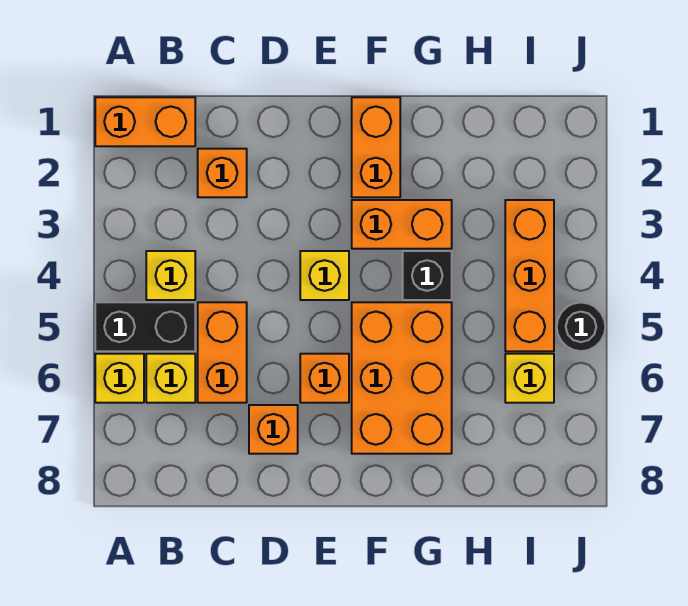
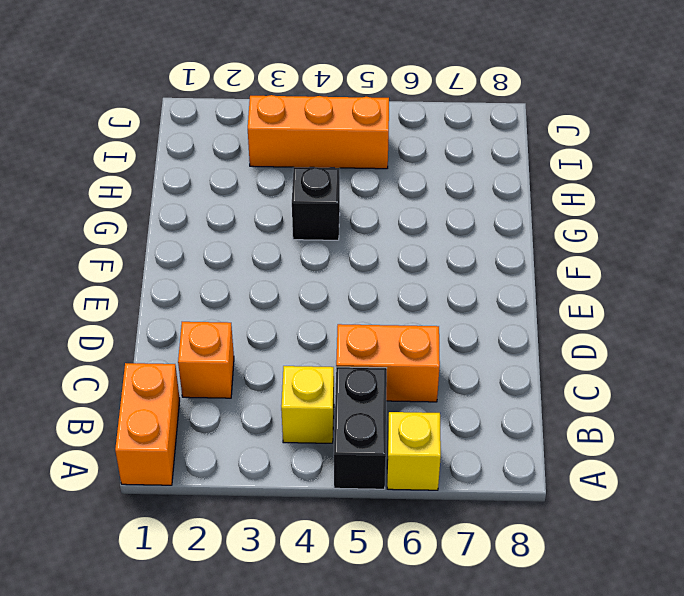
none -> yellow brick B6 level 1
none -> orange brick D7 level 1
none -> yellow brick E4 level 1

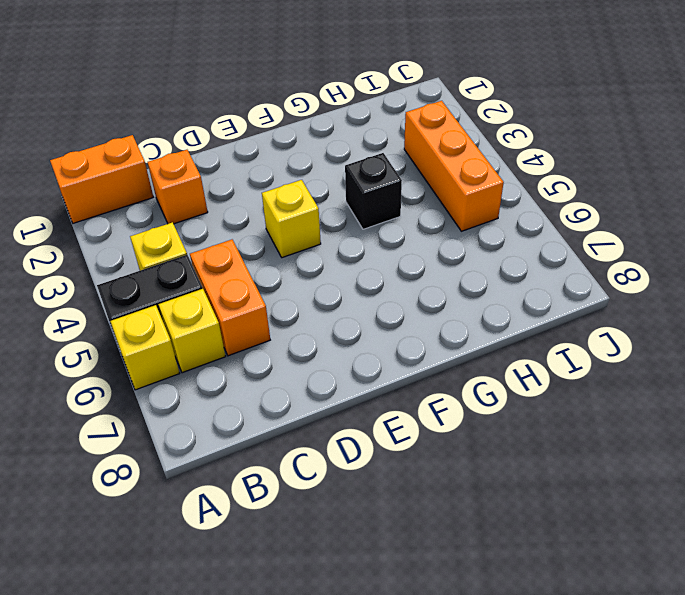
none -> orange brick D7 level 1
none -> orange brick E6 level 1
none -> orange brick F1:F2 level 1

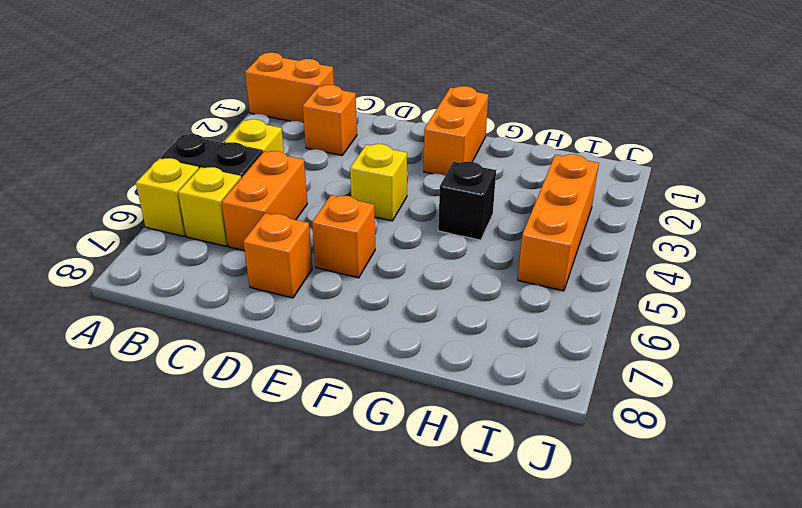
none -> orange brick F3:G3 level 1
none -> orange brick F5:G7 level 1
none -> yellow brick I6 level 1

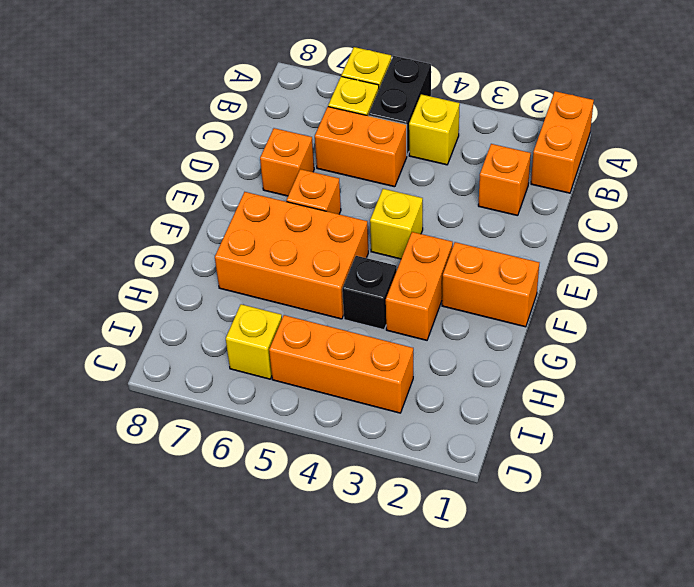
none -> black round brick J5 level 1

